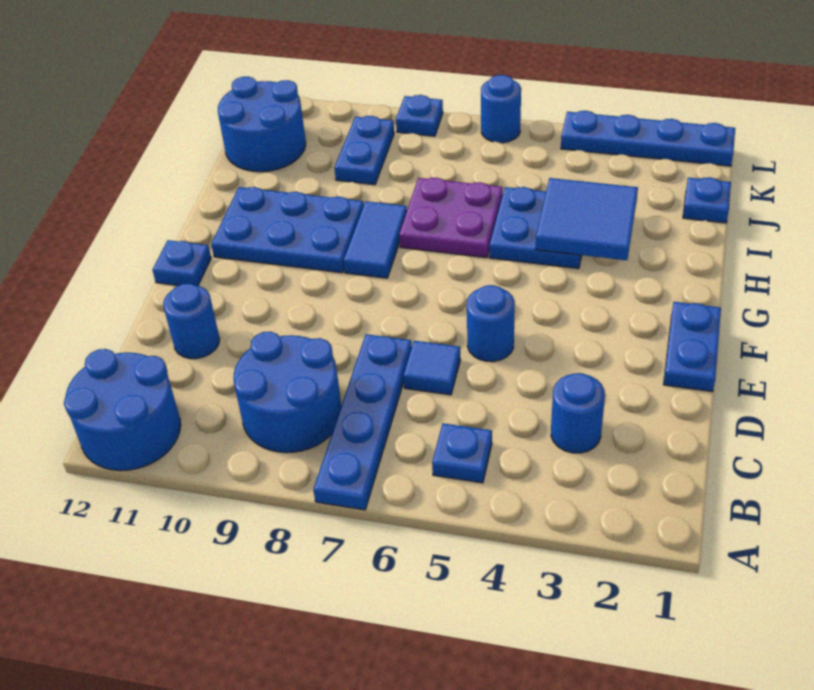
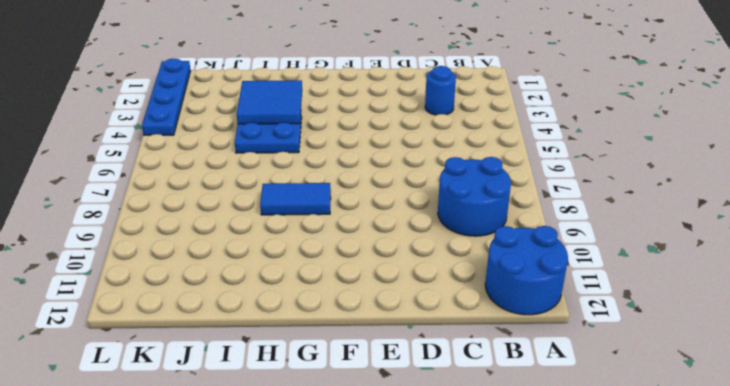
none -> blue plate A7:D7 level 1
none -> blue plate B5 level 1
none -> blue tile D6 level 1

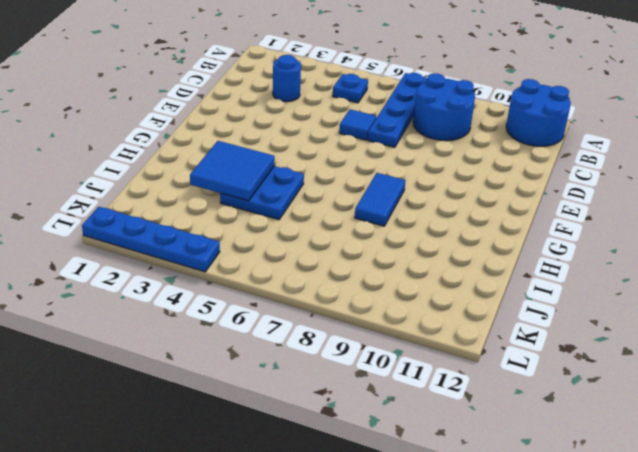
none -> blue round brick D11 level 1
none -> blue plate E1:F1 level 1
none -> blue round brick E5 level 1

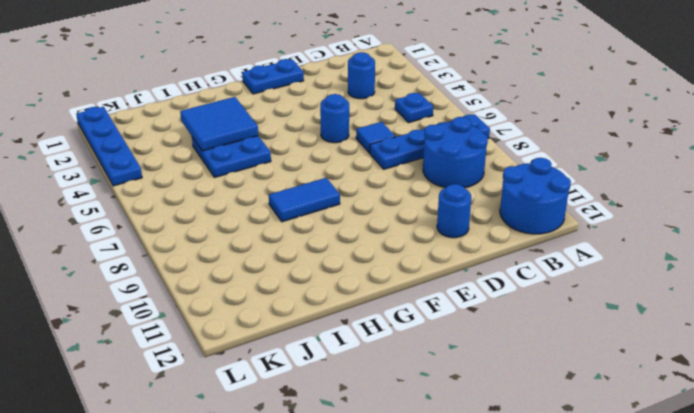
none -> blue plate F12 level 1
none -> blue plate G9:H11 level 1
none -> purple plate H6:I7 level 1

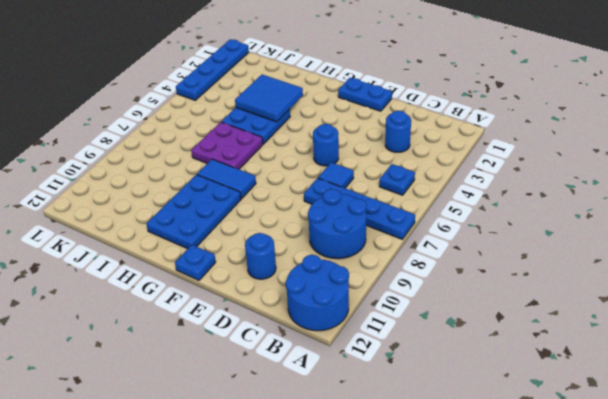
none -> blue plate J1 level 1
none -> blue plate J9:K9 level 1
none -> blue round brick J11:K12 level 1

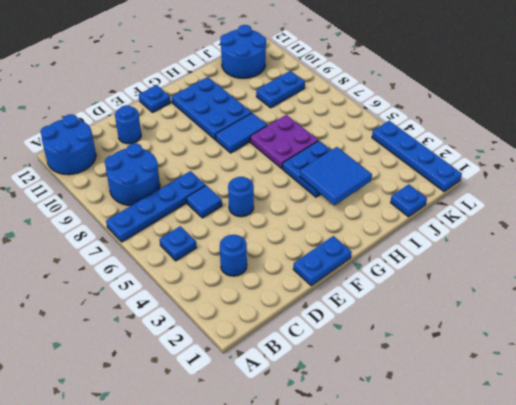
none -> blue round brick L6 level 1
none -> blue plate L8 level 1

